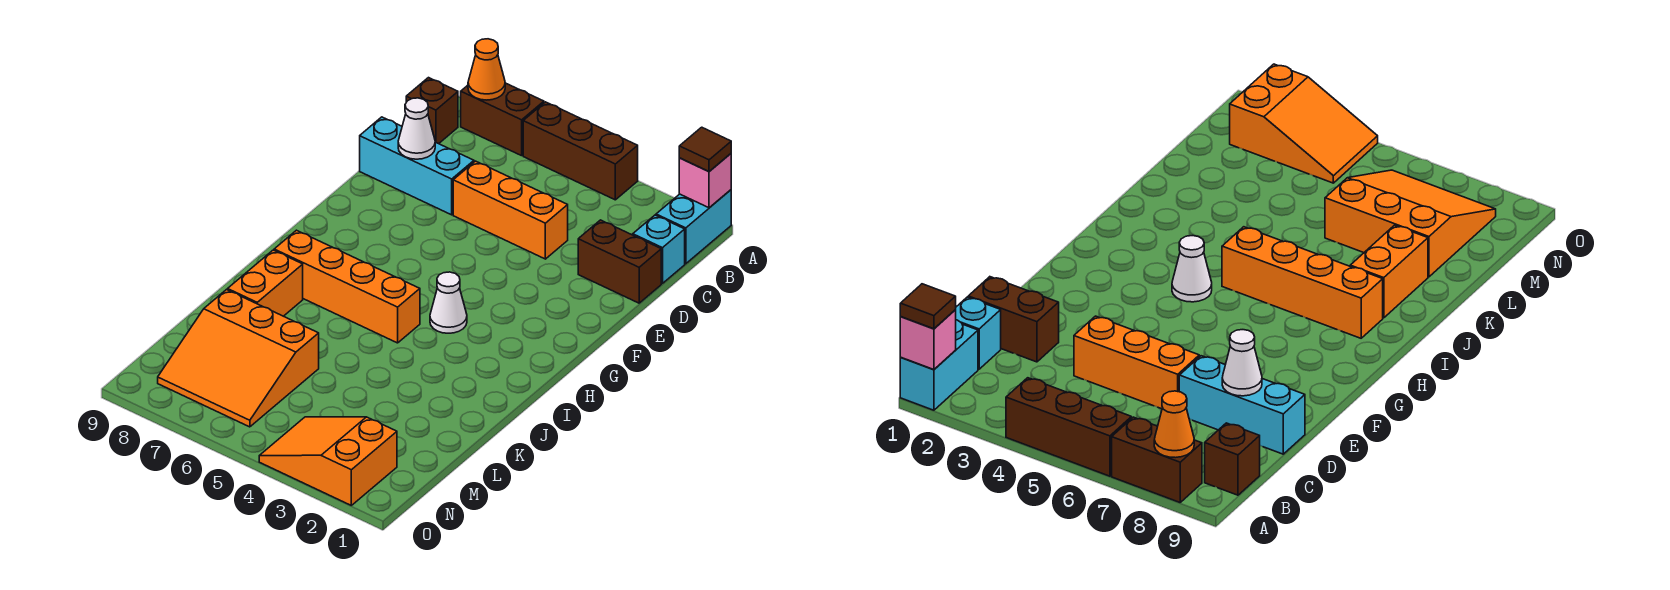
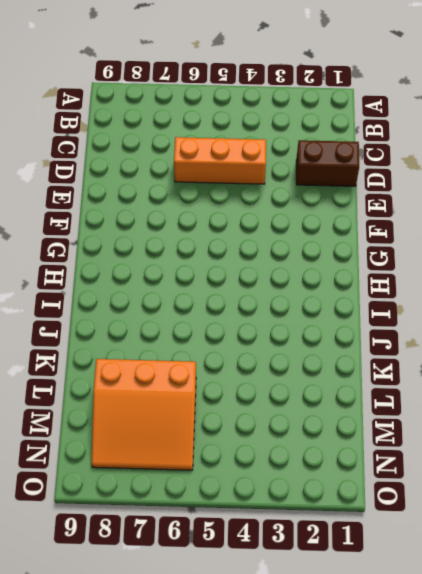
none -> cyan brick A1:B1 level 1
none -> brown brick A4:A6 level 1
none -> brown brick A7:A8 level 1

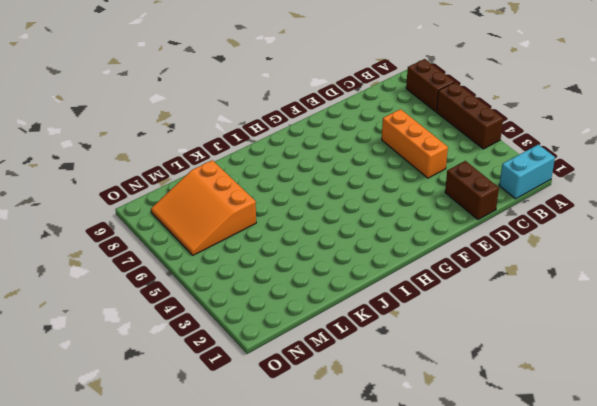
none -> brown brick B9 level 1
none -> cyan brick C1 level 1
none -> cyan brick D7:D9 level 1

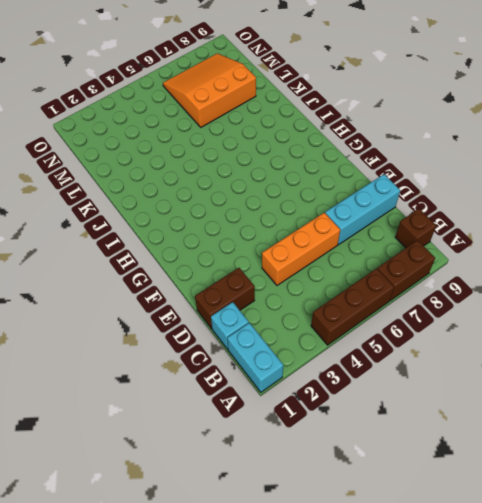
none -> white cone H4 level 1
none -> orange brick I5:I8 level 1
none -> orange brick J8:K8 level 1

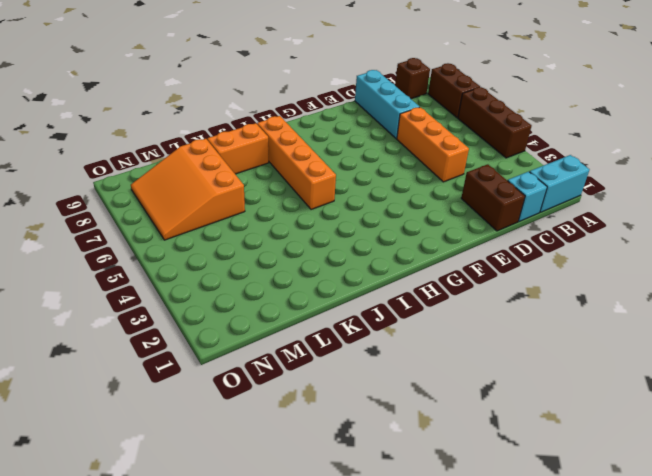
none -> white cone H4 level 1
none -> orange slope N2:O4 level 1 top 2
none -> pink brick A1 level 2

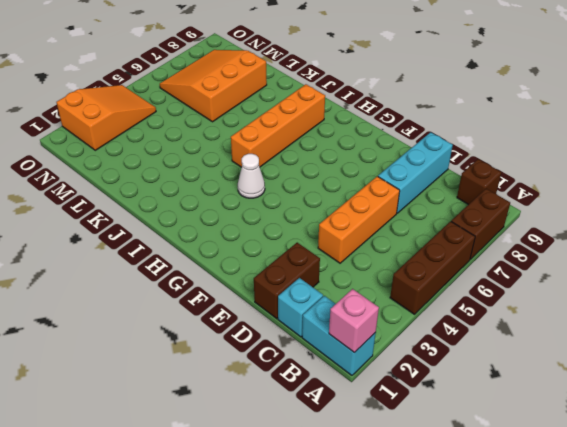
none -> orange brick J8:K8 level 1
none -> orange cone A8 level 2
none -> white cone D8 level 2

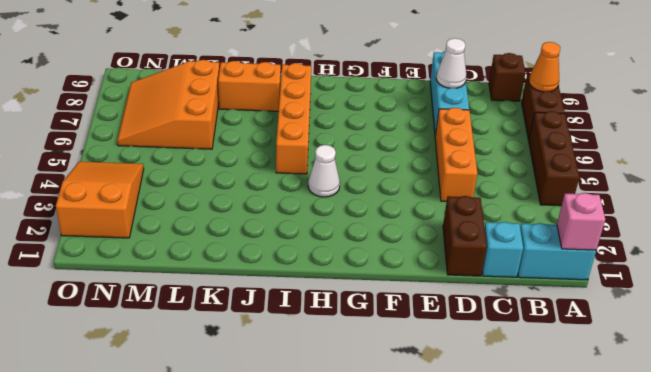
none -> brown tile A1 level 3

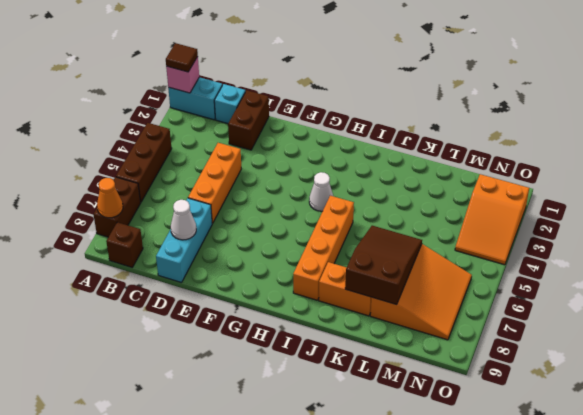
brown slope K6:L8 level 2 top 8 -> none

